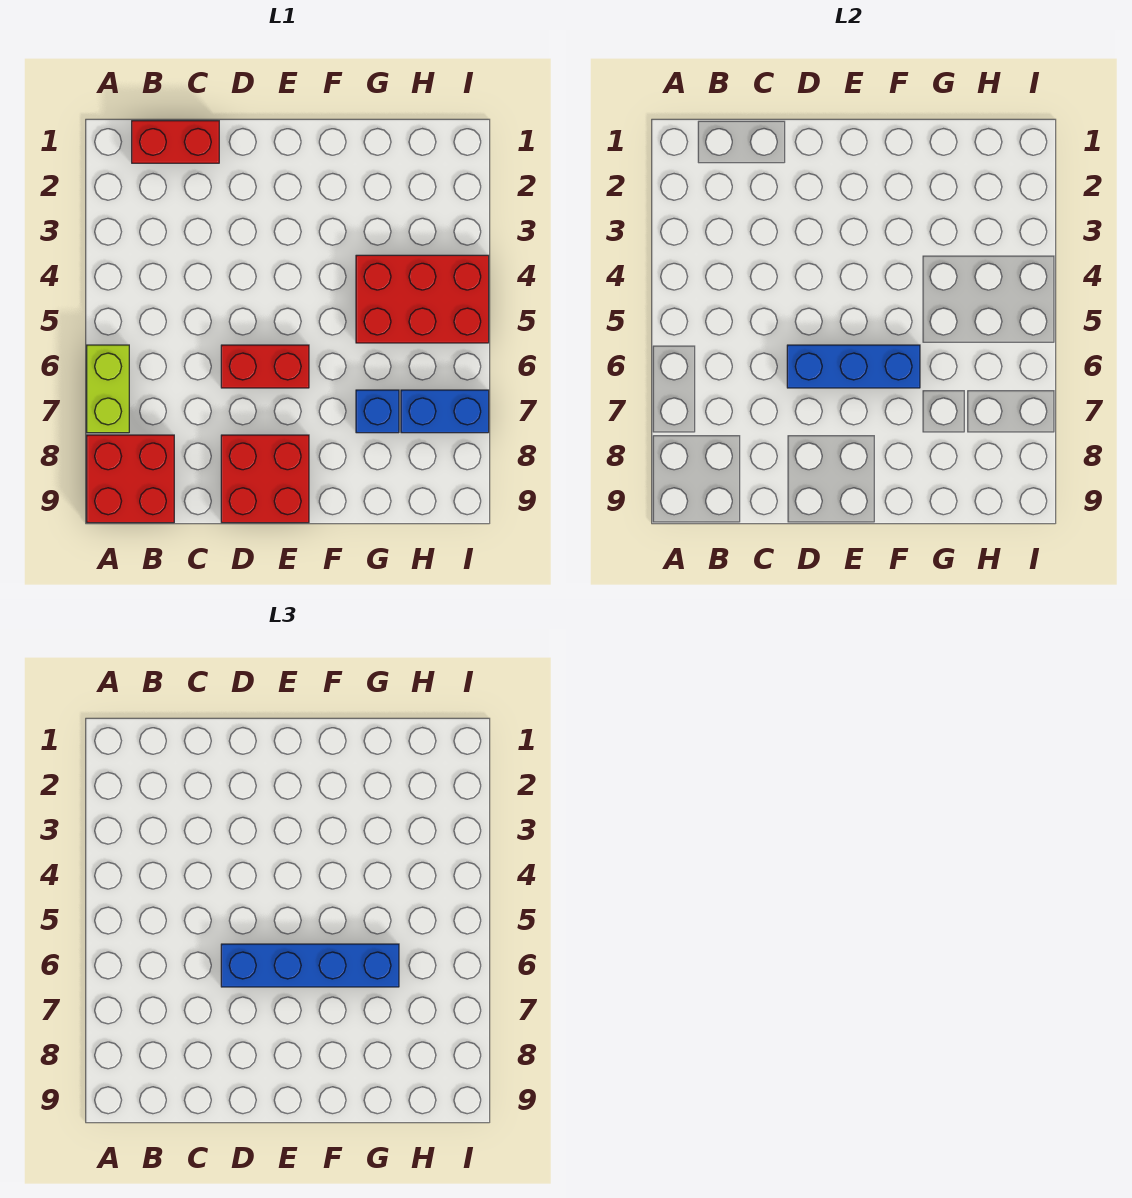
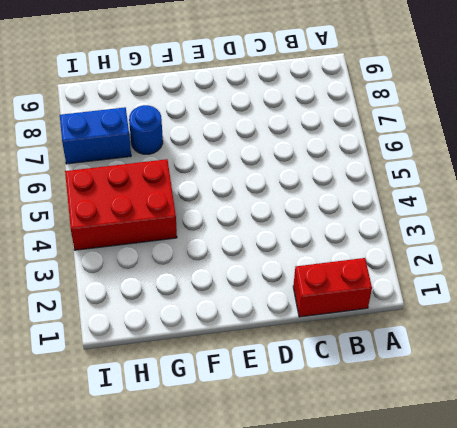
blue round brick G7 level 1 -> blue brick G7 level 1
none -> lime brick A6:A7 level 1
none -> red brick A8:B9 level 1

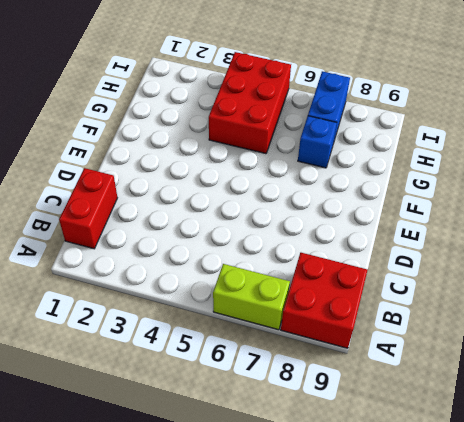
none -> red brick D6:E6 level 1
none -> red brick D8:E9 level 1

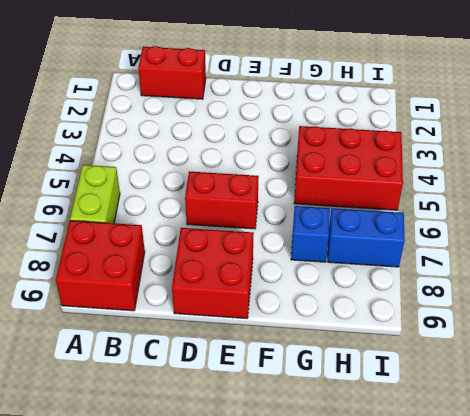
none -> blue brick D6:F6 level 2
none -> blue brick D6:G6 level 3

